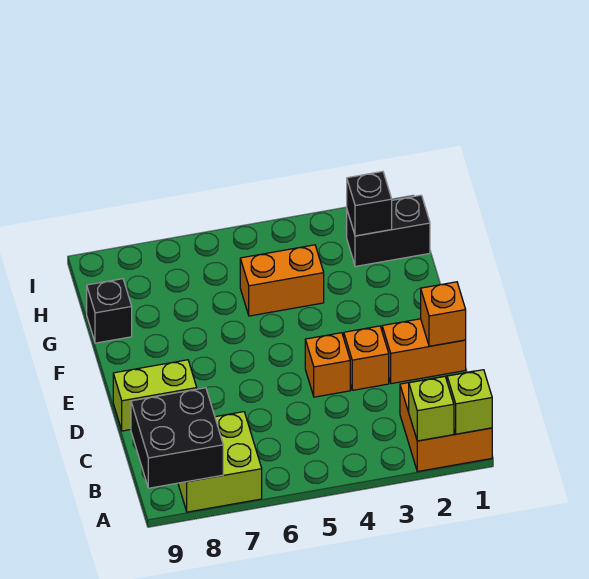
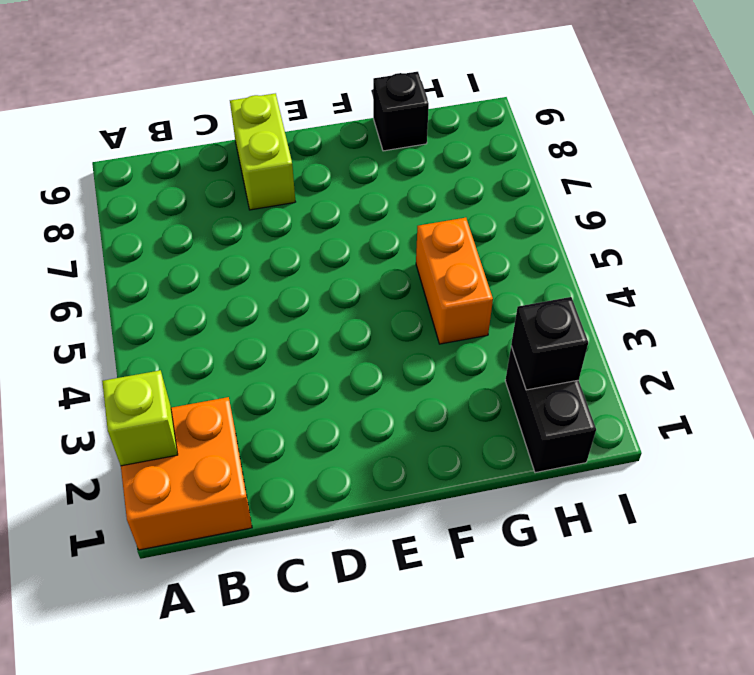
none -> lime brick A7:B8 level 1
none -> orange brick D1:D2 level 1
none -> orange brick D3 level 1

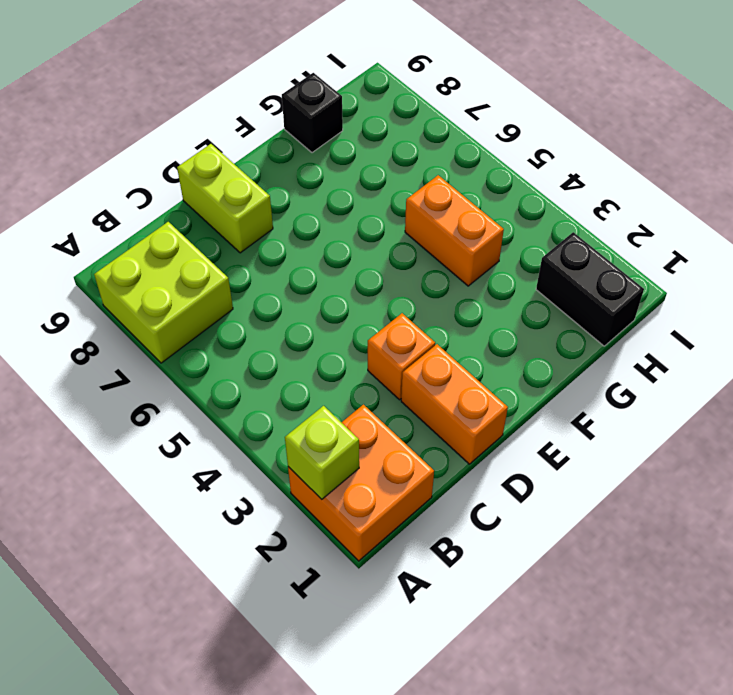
none -> orange brick D4 level 1
none -> lime brick A1 level 2
none -> black brick A8:B9 level 2

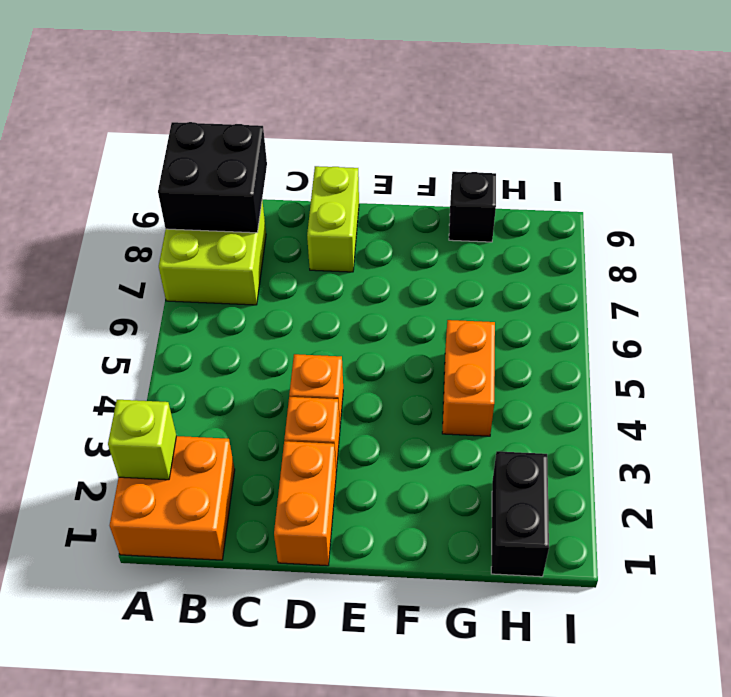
none -> lime brick A1 level 2
none -> orange brick D1 level 2
none -> black brick H2 level 2

